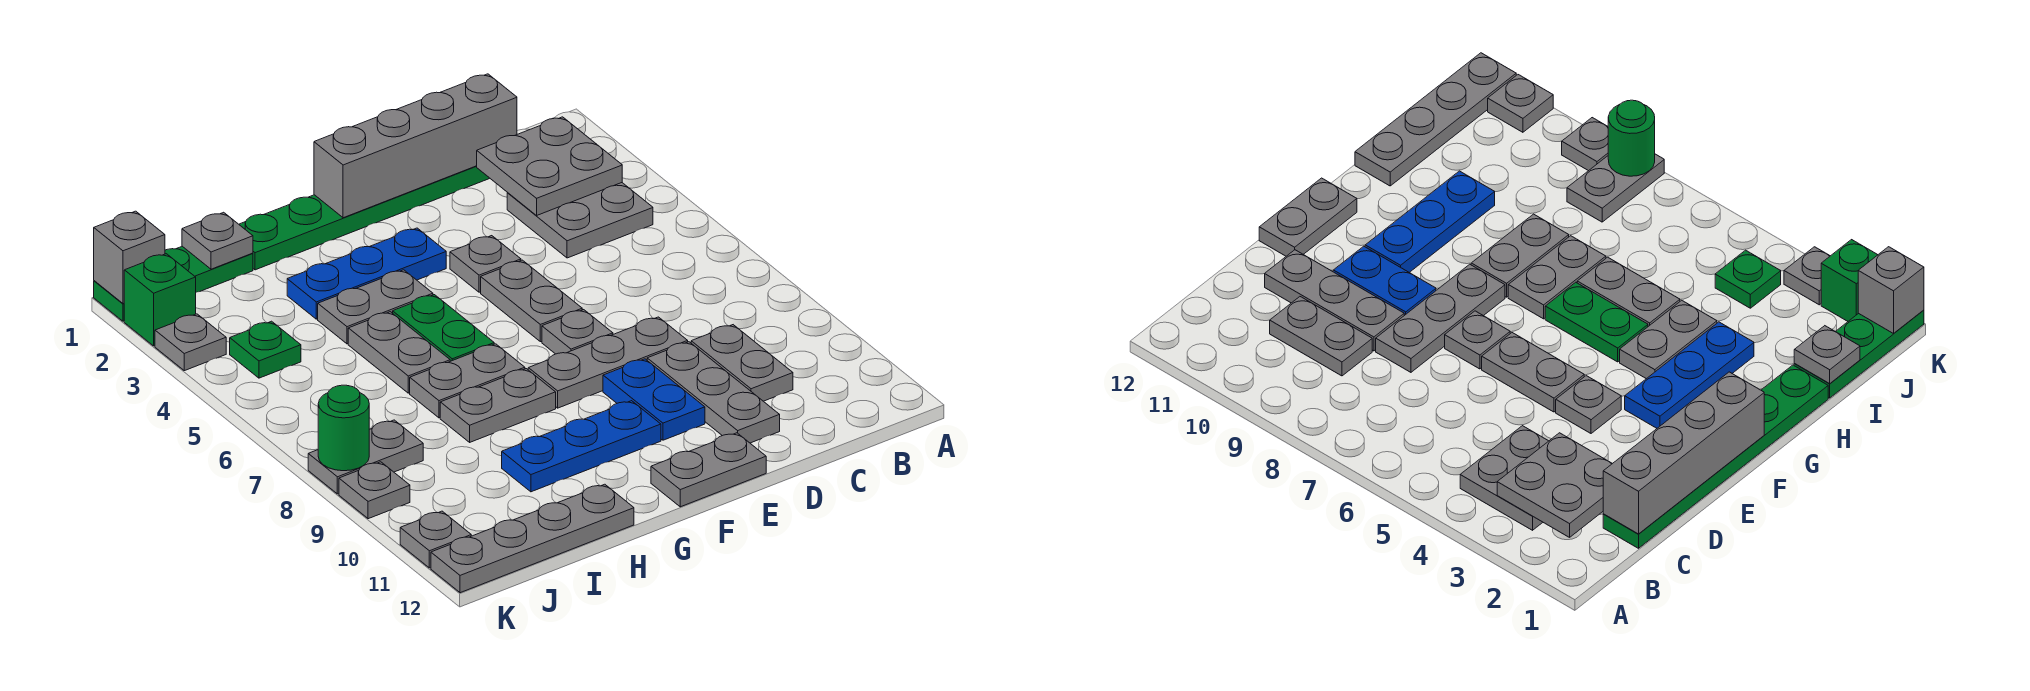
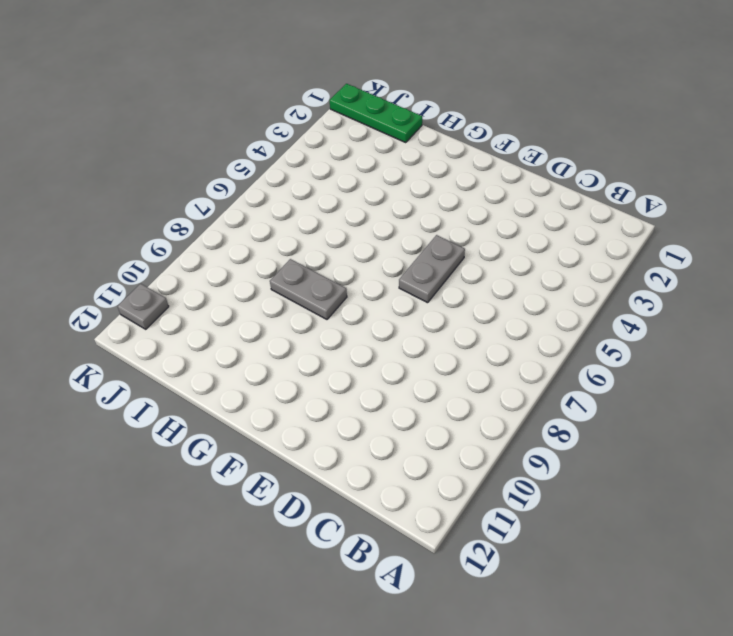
none -> grey plate B3:C4 level 1
none -> green plate C1:H1 level 1
none -> grey plate C9:C10 level 1
none -> grey plate D8:F8 level 1

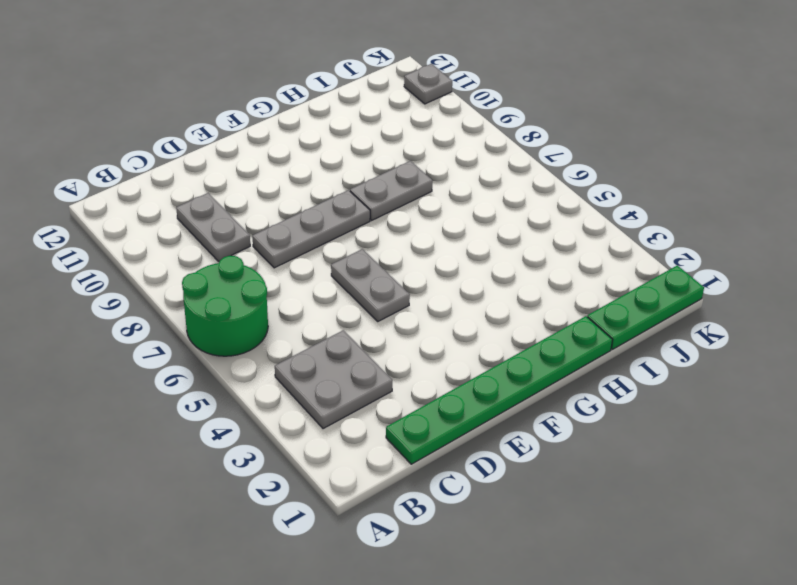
green round brick A6:B7 level 1 -> none
none -> grey plate D9:D11 level 1
none -> grey plate E4 level 1
none -> grey plate E7 level 1
none -> blue plate E9:E10 level 1

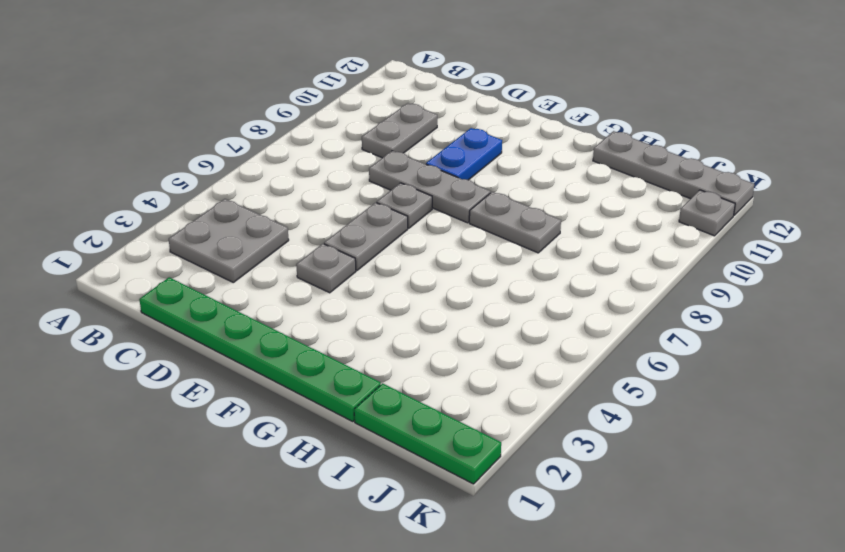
none -> grey plate D9:D11 level 1
none -> grey plate E12:F12 level 1
none -> blue plate F3:H3 level 1
none -> blue plate F10:H10 level 1

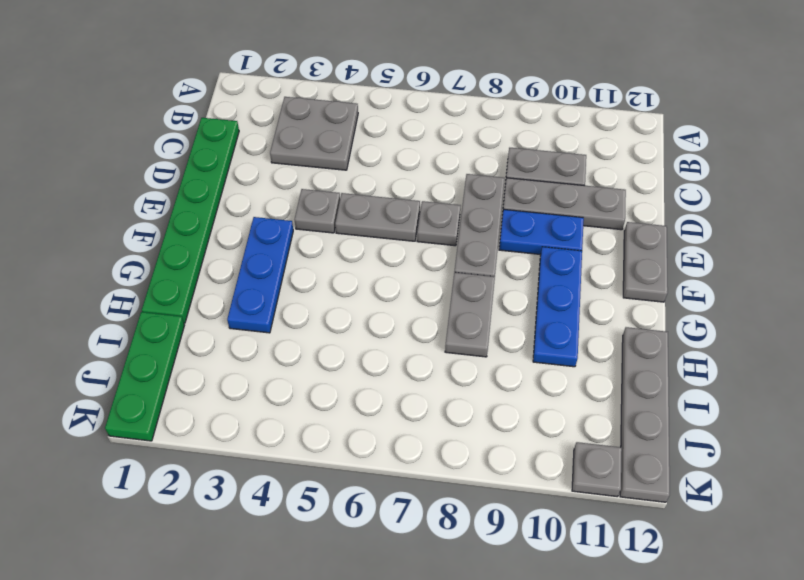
none -> grey plate G4:H4 level 1
none -> green plate G5:G6 level 1
none -> grey plate G7:H7 level 1
none -> grey plate H5:H6 level 1

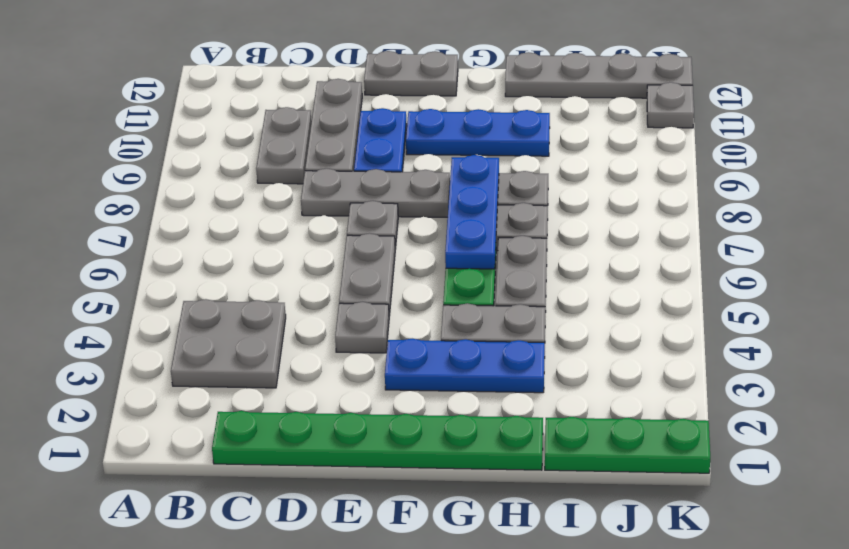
blue plate G6:G8 level 2 -> none
none -> green plate J4 level 1
none -> grey plate J8:K8 level 1
none -> green brick K2 level 1
none -> grey plate K3 level 1

